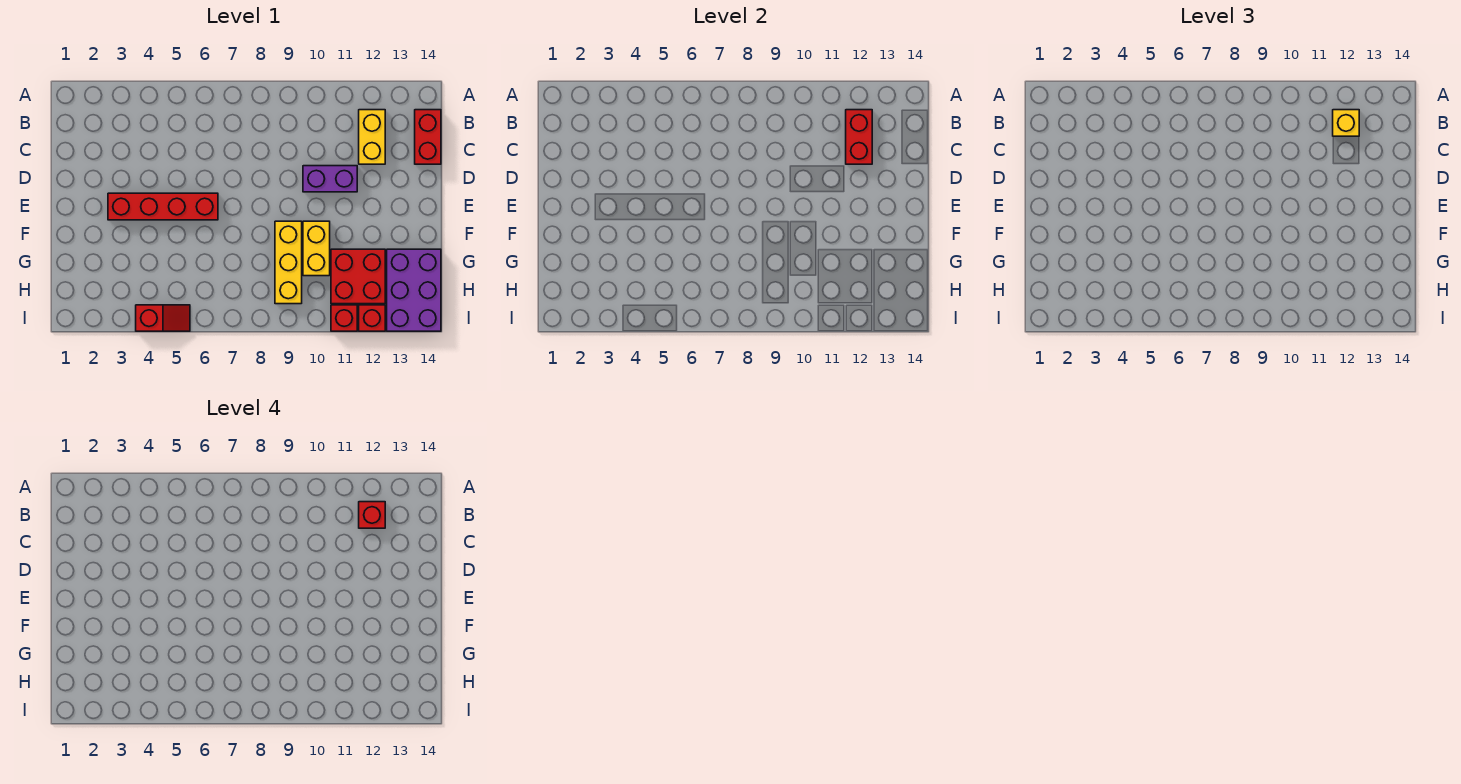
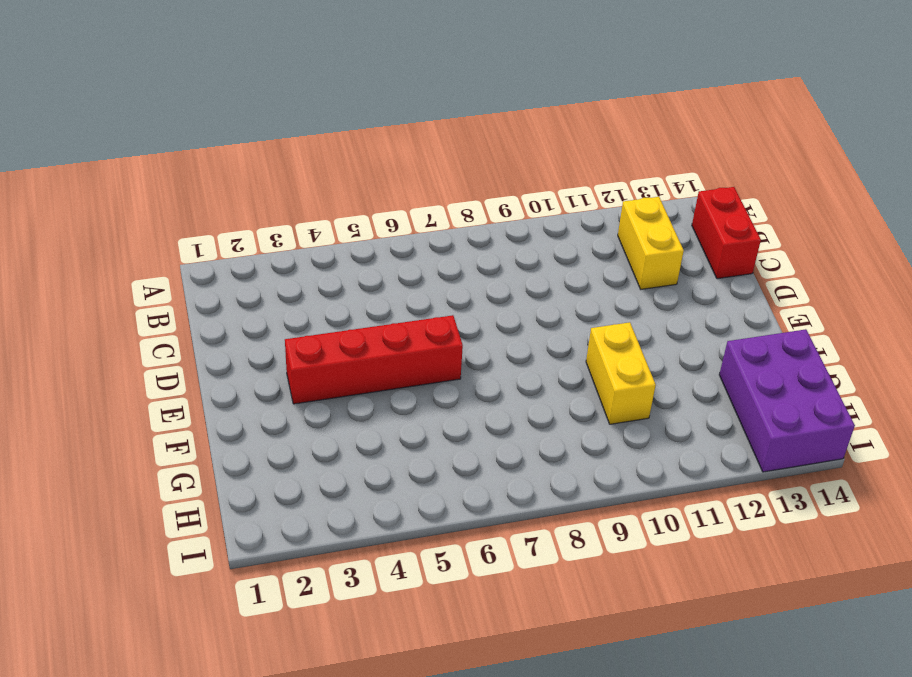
none -> purple brick D10:D11 level 1
none -> yellow brick F9:H9 level 1
none -> red brick G11:H12 level 1

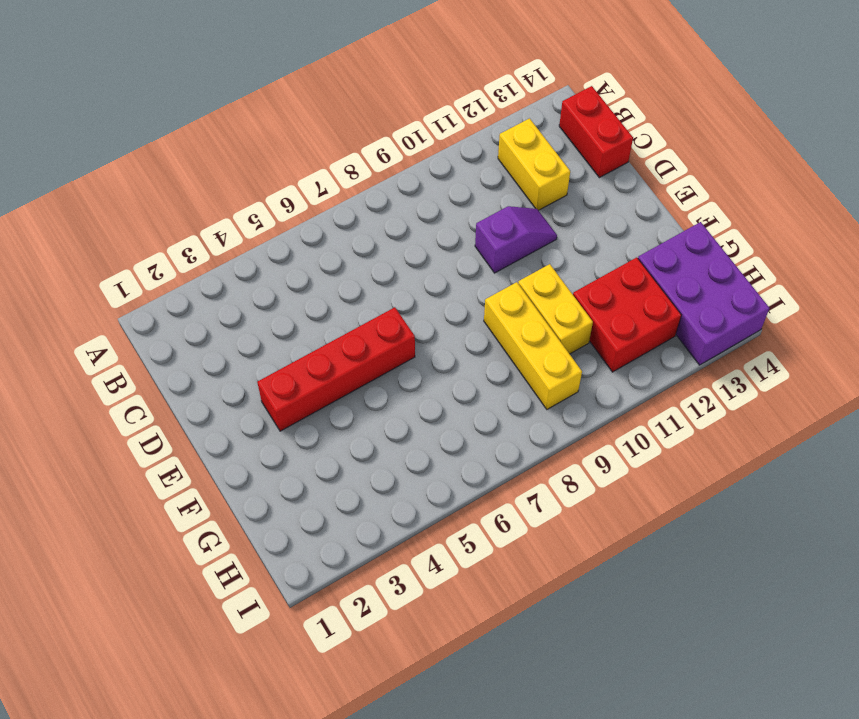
purple slope D10:D11 level 1 top 10 -> purple brick D10:D11 level 1
none -> red slope I4:I5 level 1 top 4
none -> red brick I11 level 1
none -> red brick I12 level 1

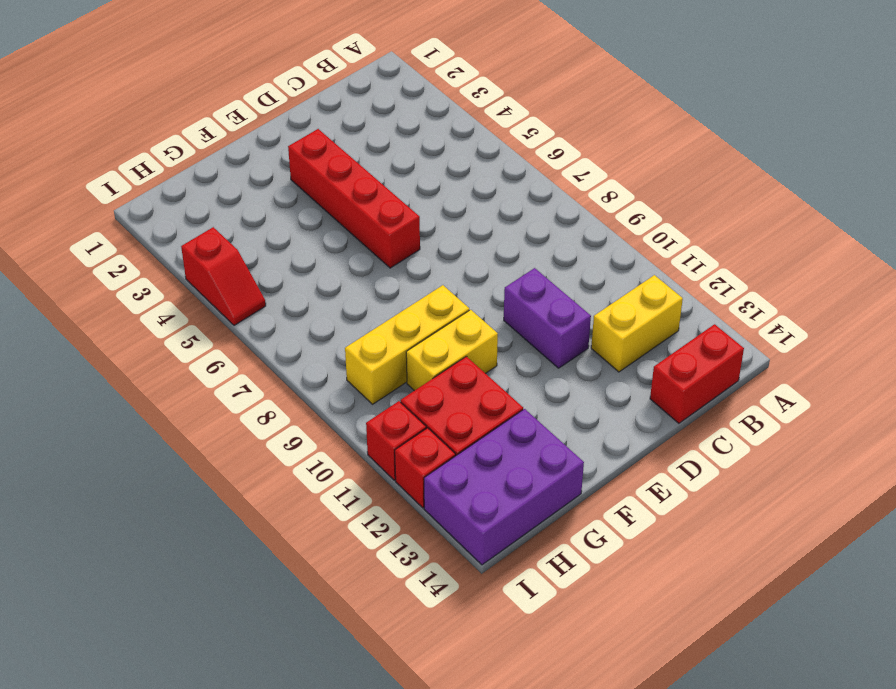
none -> red brick B12:C12 level 2
none -> yellow brick B12 level 3
none -> red brick B12 level 4

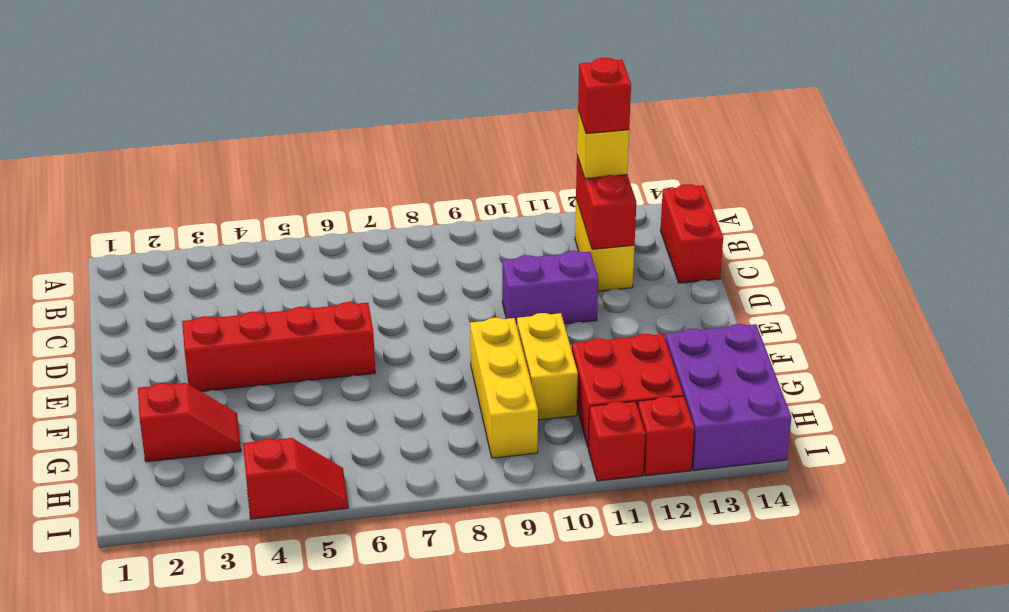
red slope G2:G3 level 1 top 2 -> none

